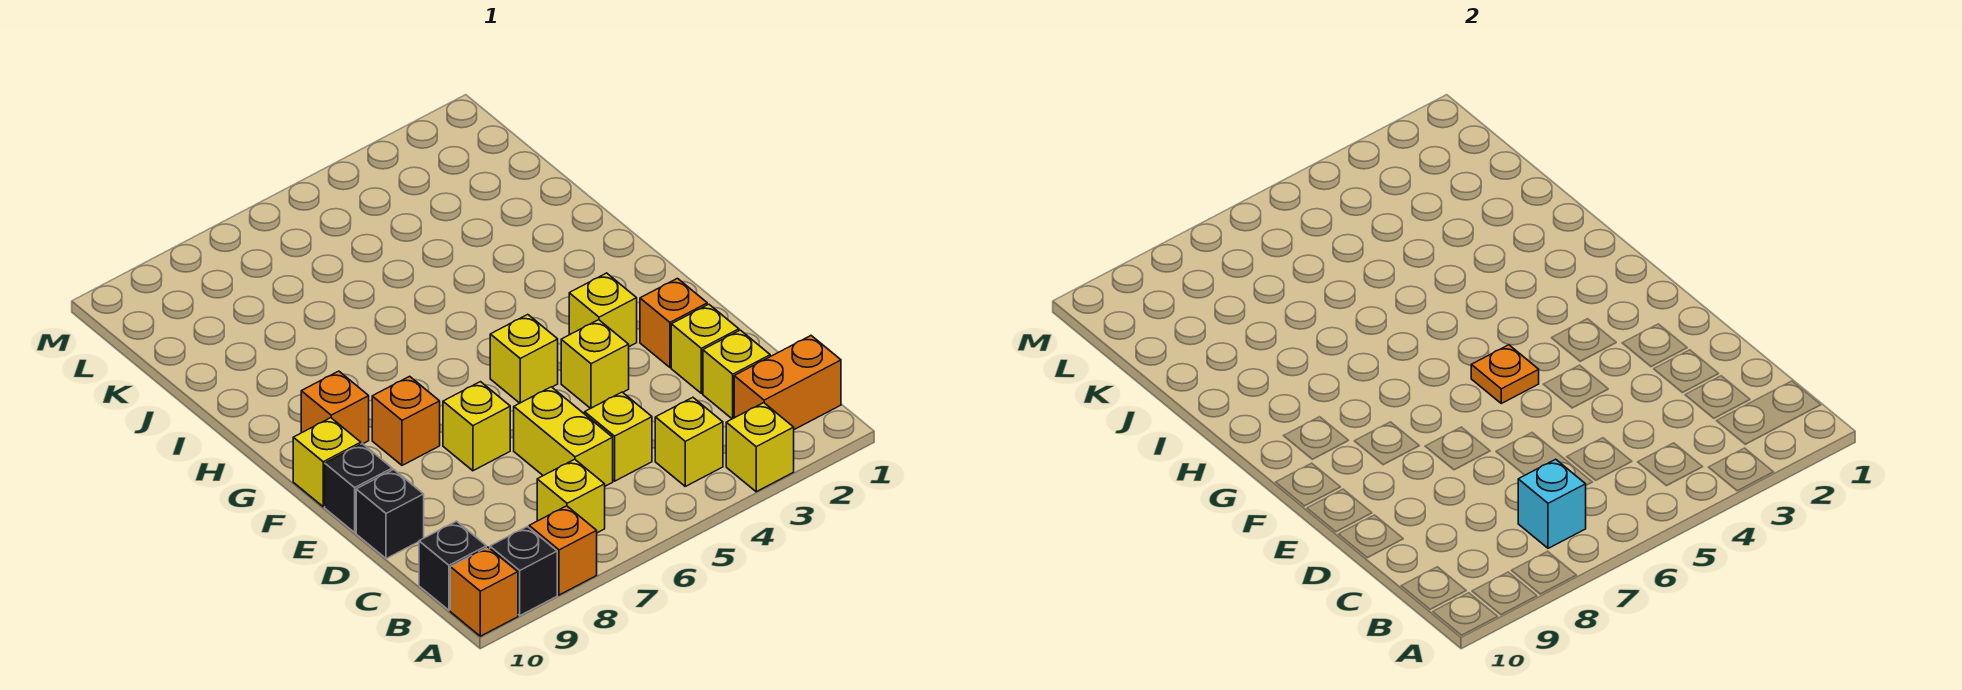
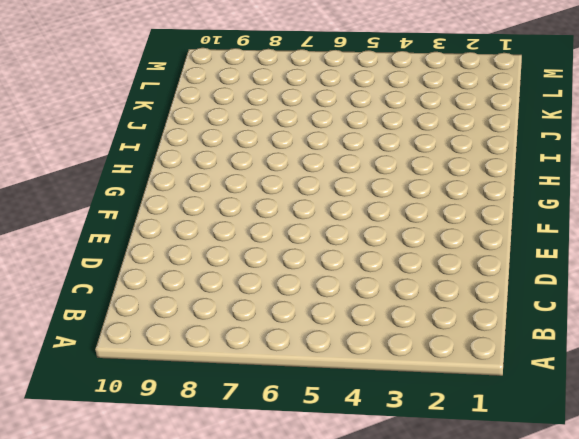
none -> yellow brick A3 level 1
none -> orange brick A8 level 1
none -> black brick A9 level 1

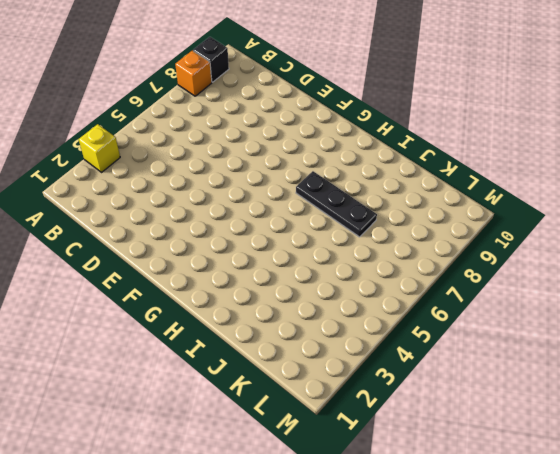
black plate H7:J7 level 1 -> none
none -> orange brick A10 level 1
none -> orange brick B1:B2 level 1
none -> yellow brick B4 level 1

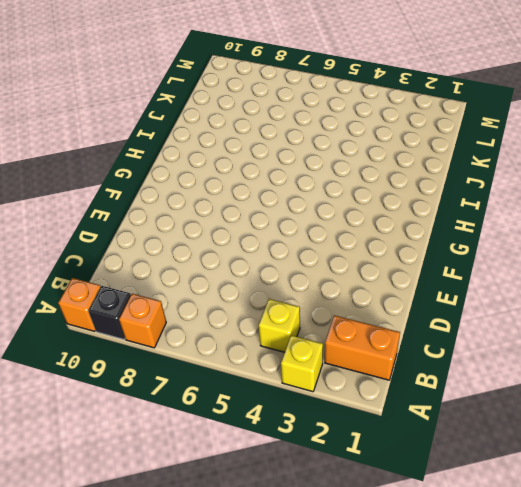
none -> yellow brick B7 level 1
none -> black brick B10 level 1
none -> yellow brick C2 level 1

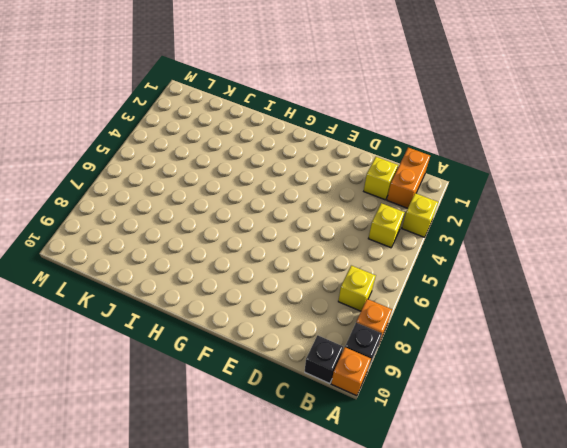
none -> yellow brick C5 level 1
none -> yellow brick C6:D6 level 1
none -> yellow brick D2 level 1

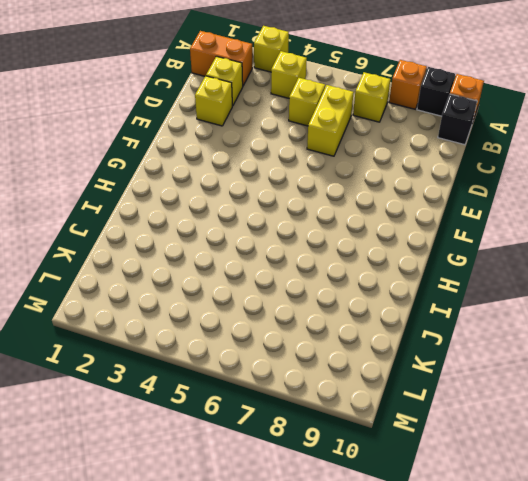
none -> black brick D10 level 1
none -> orange brick E2 level 1
none -> yellow brick E4 level 1

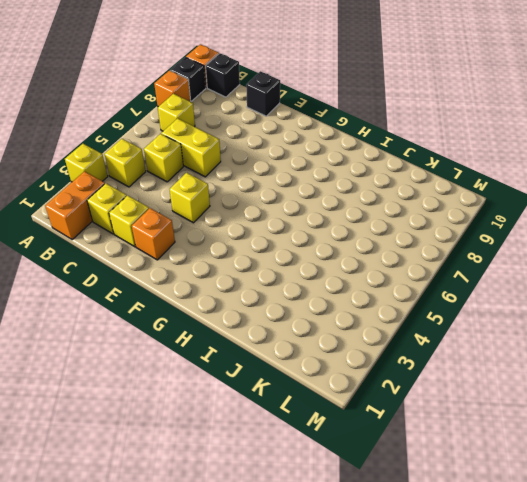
none -> yellow brick E7 level 1
none -> black brick E10 level 1
none -> yellow brick F3 level 1

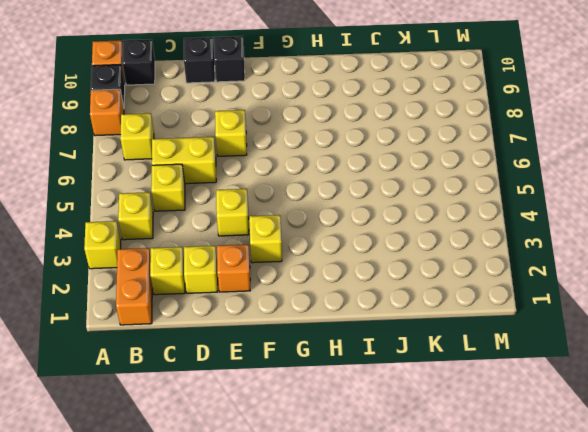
none -> yellow brick F5 level 1
none -> orange brick F8 level 1
none -> yellow brick F10 level 1

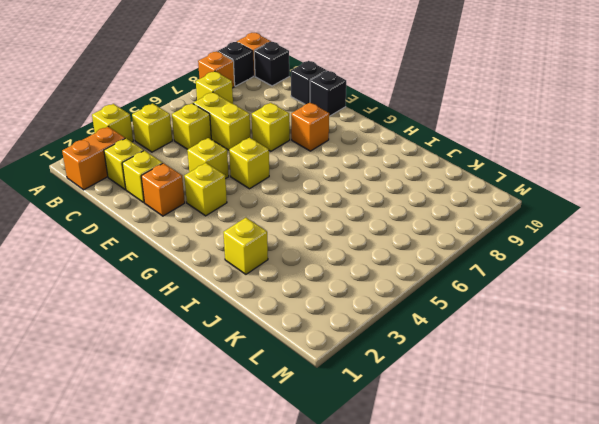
yellow brick I2 level 1 -> yellow brick F10 level 1
none -> orange brick G9 level 1
none -> cyan brick B7 level 2
none -> orange plate F5 level 2

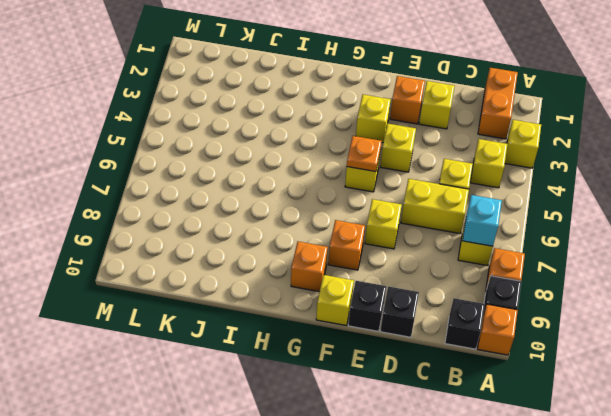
none -> yellow brick C2 level 1

